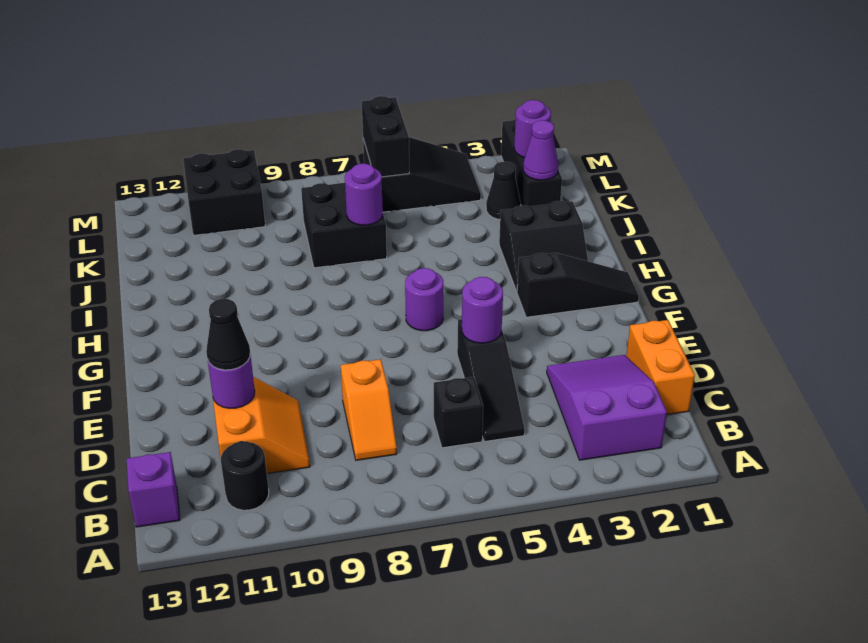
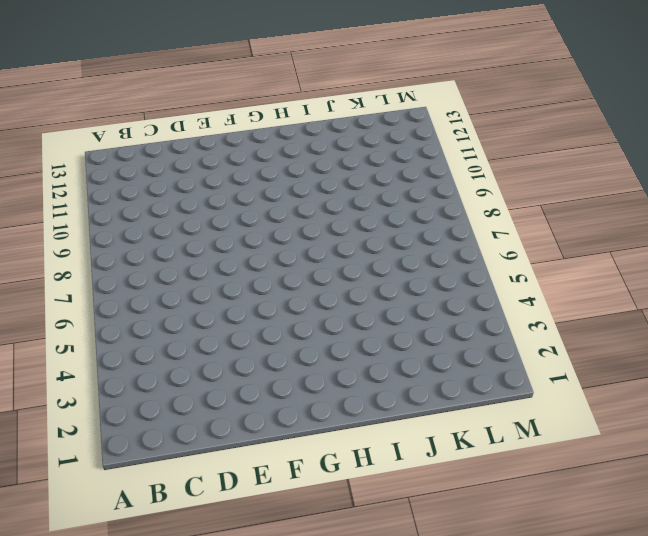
none -> purple slope B2:D3 level 1 top B
none -> black round brick B11 level 1
none -> purple brick B13 level 1

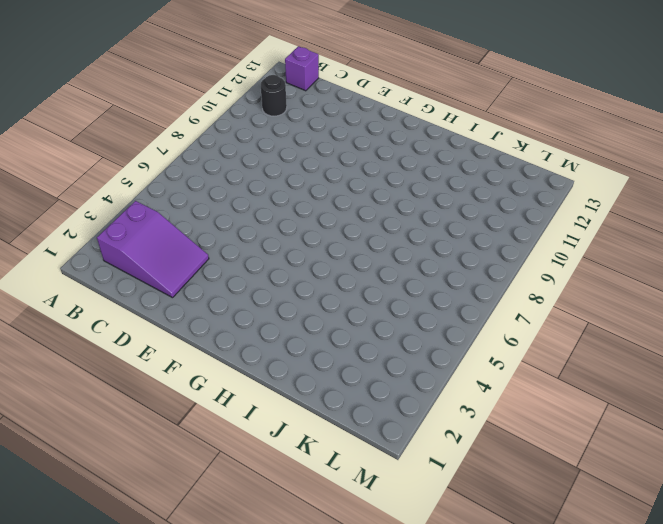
none -> orange brick C1:D1 level 1
none -> black slope C5:E5 level 1 top E
none -> black brick C6 level 1

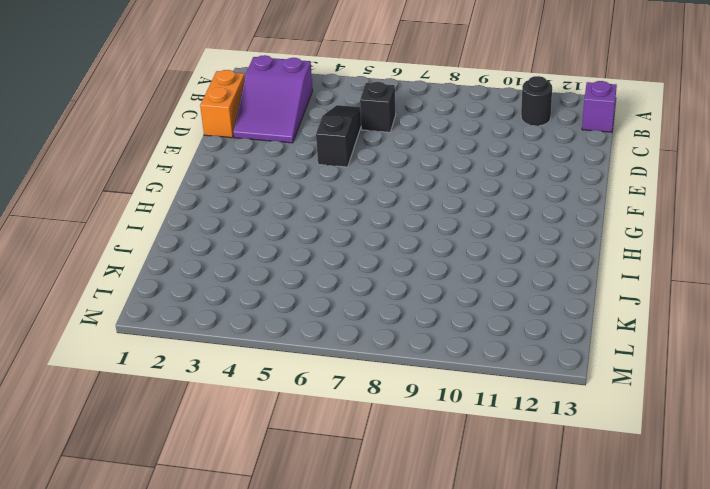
none -> orange slope C8:D8 level 1 top D
none -> orange slope C10:D11 level 1 top 11
none -> black slope G1:G3 level 1 top 3

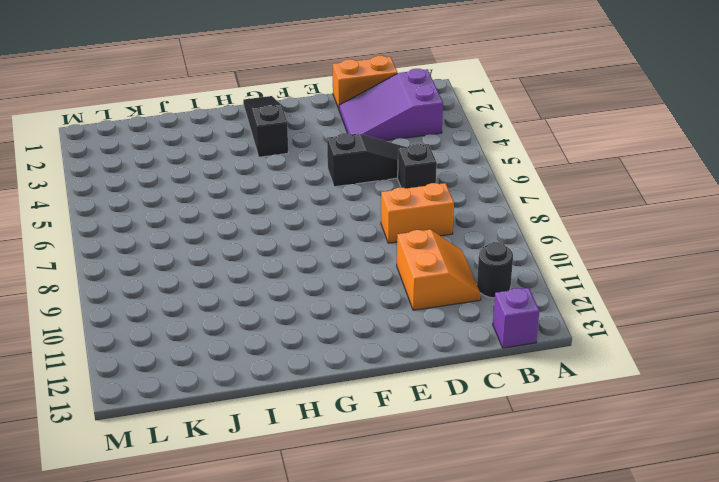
orange brick C8:D8 level 1 -> orange slope C8:D8 level 1 top D
orange slope C10:D11 level 1 top D -> orange slope C10:D11 level 1 top 11
none -> purple round brick G6 level 1
none -> black slope H2:I3 level 1 top I
none -> black brick J7:K8 level 1

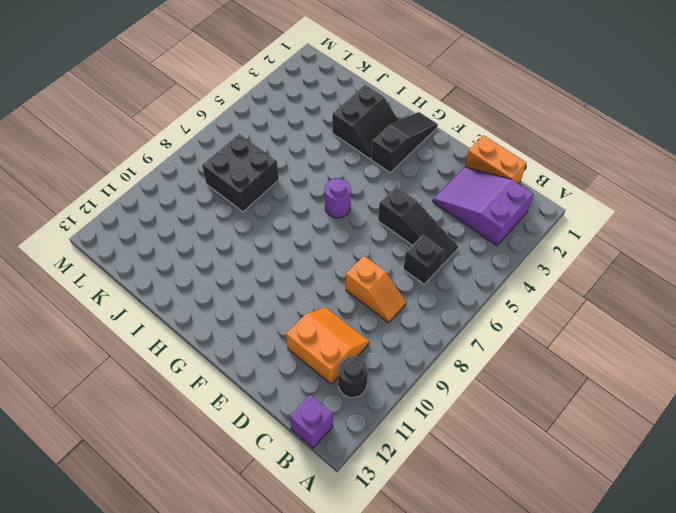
none -> black brick K2:M2 level 1
none -> black cone K3 level 1
none -> black slope L4:M6 level 1 top 6

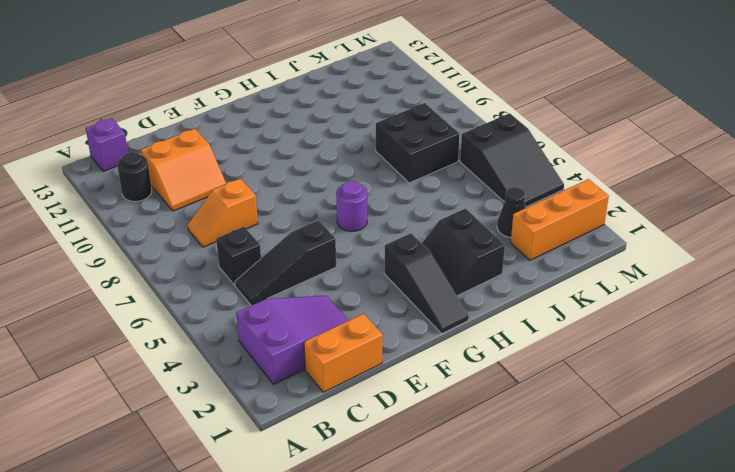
orange brick K2:M2 level 1 -> black brick K2:M2 level 1
none -> black brick L10:M11 level 1
none -> purple round brick D11 level 2
none -> purple round brick E5 level 2

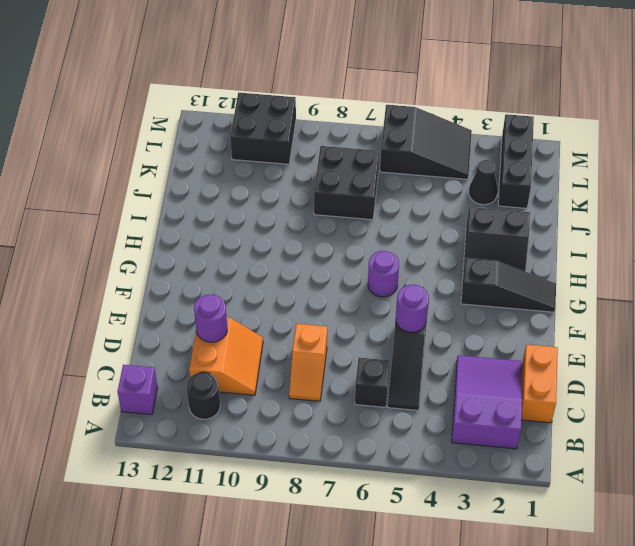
none -> purple round brick J7 level 2
none -> purple cone K2 level 2
none -> purple round brick L2 level 2

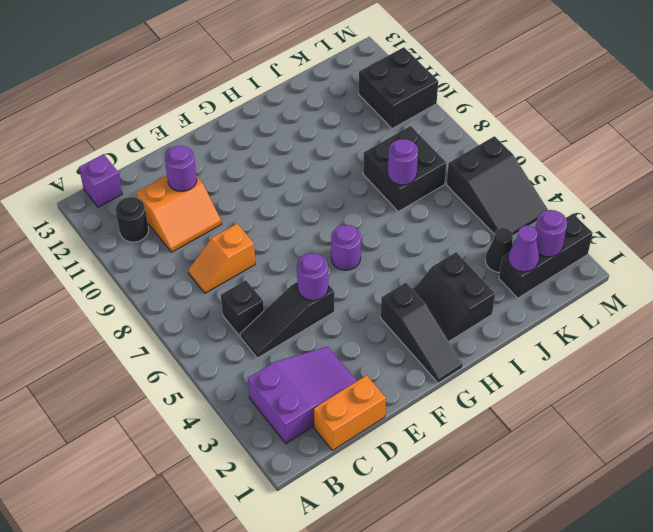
none -> black brick L6:M6 level 2
none -> black cone D11 level 3

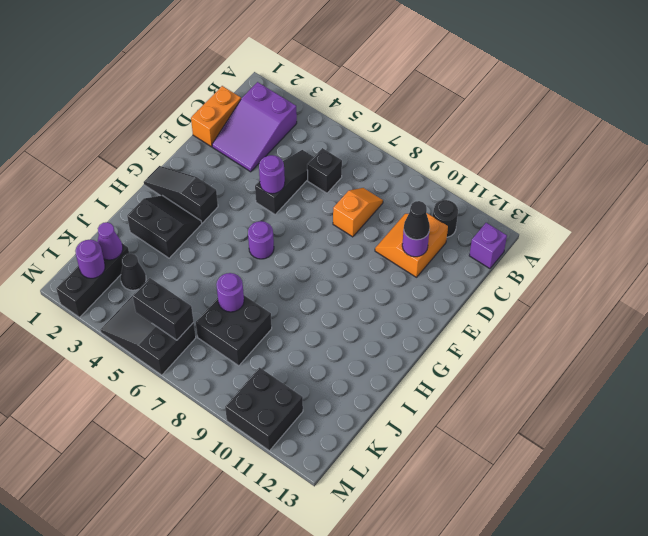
black brick L5:L6 level 2 -> black brick L6:M6 level 2

